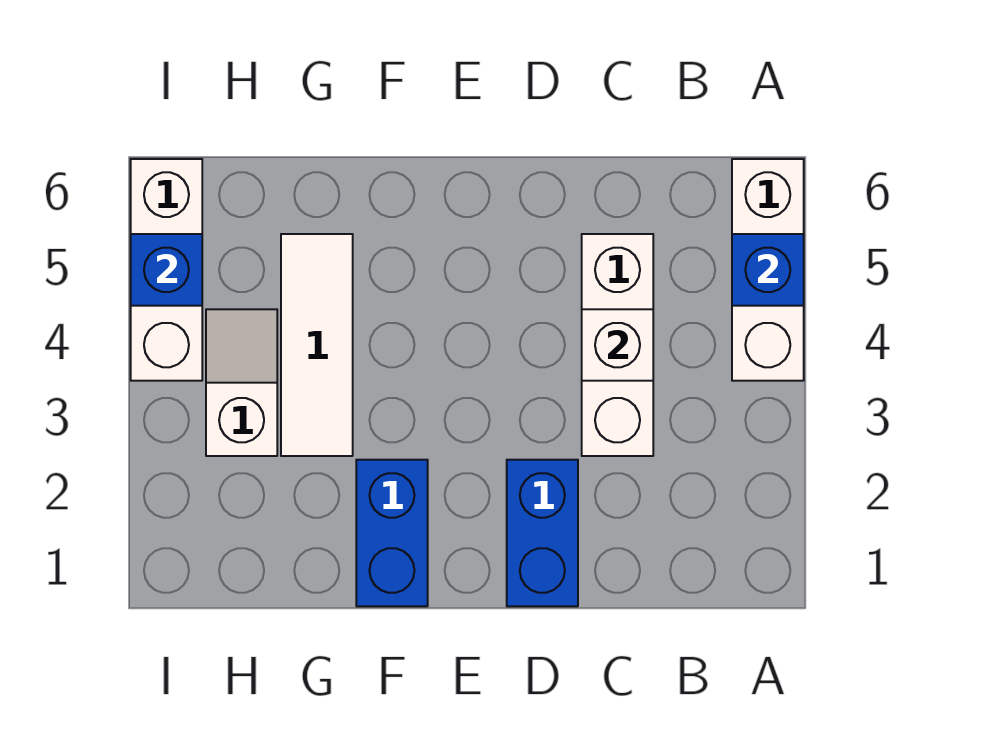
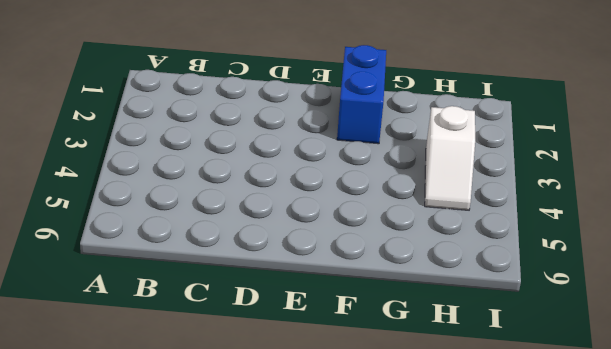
none -> white brick A4:A6 level 1
none -> white brick C3:C5 level 1

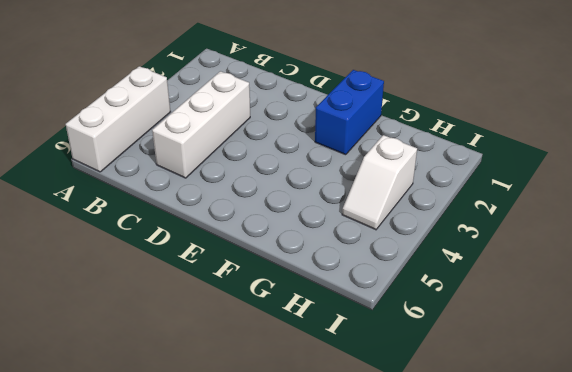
none -> blue brick D1:D2 level 1
none -> white tile G3:G5 level 1

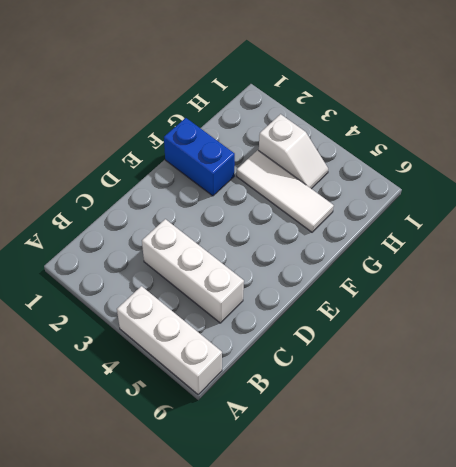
none -> blue brick D1:D2 level 1
none -> white brick I4:I6 level 1

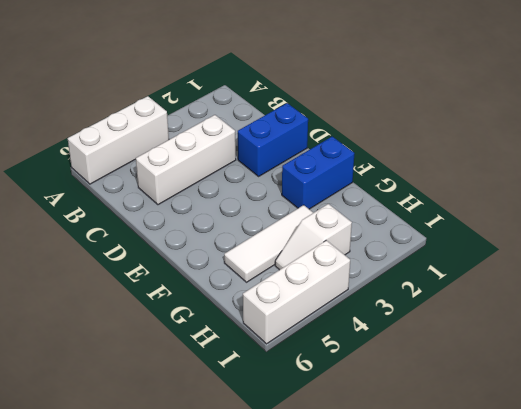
none -> blue brick A5 level 2
none -> white brick C4 level 2

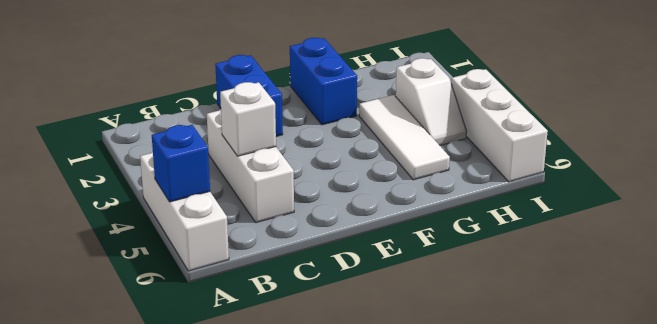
none -> blue brick I5 level 2

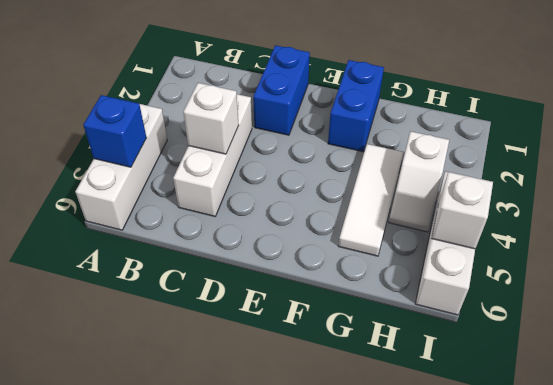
white brick I5 level 2 -> blue brick I5 level 2

